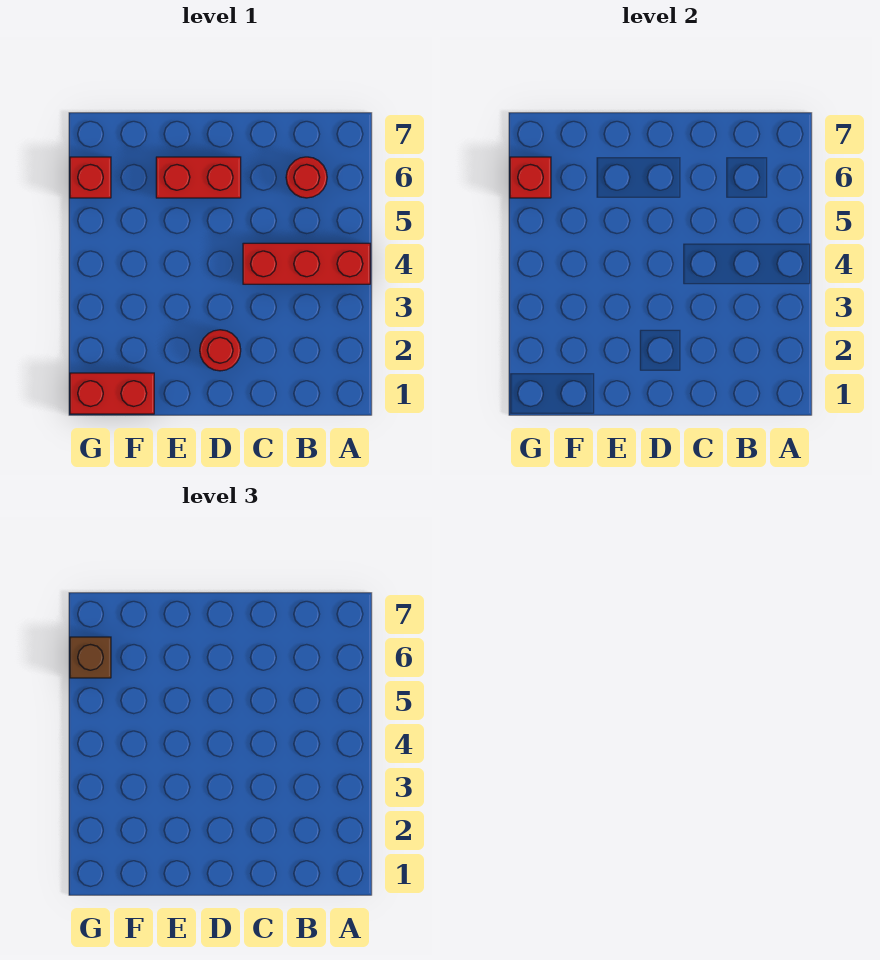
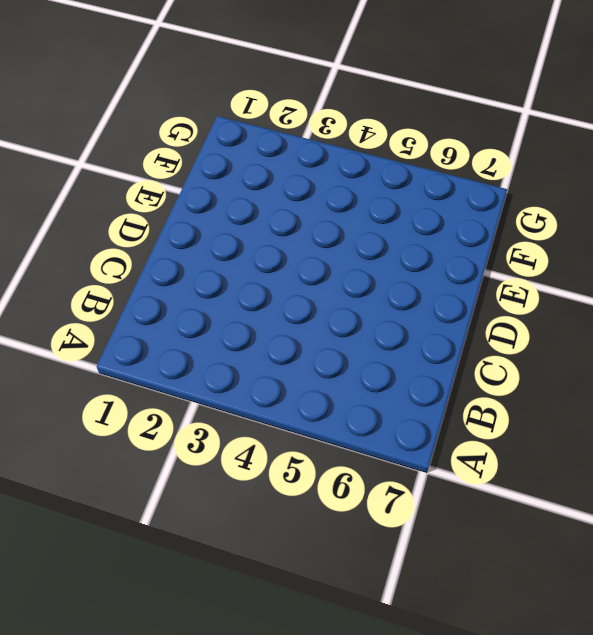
none -> red brick A4:C4 level 1
none -> red round brick B6 level 1

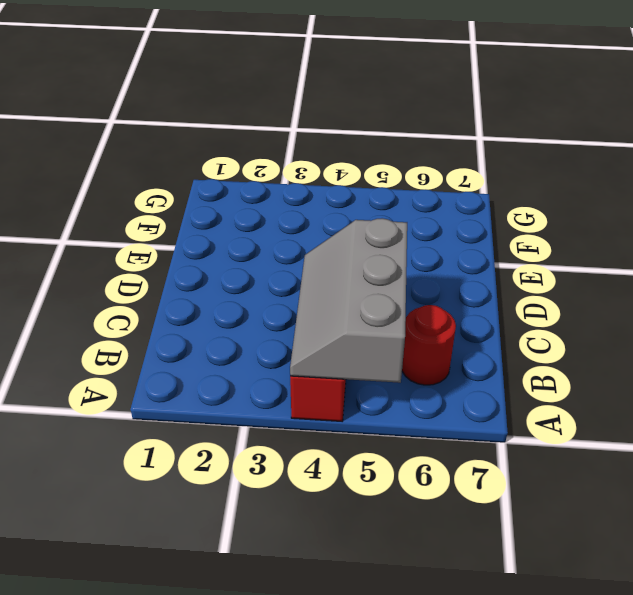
grey slope A4:C5 level 2 top 5 -> none
none -> red round brick D2 level 1
none -> red brick D6:E6 level 1

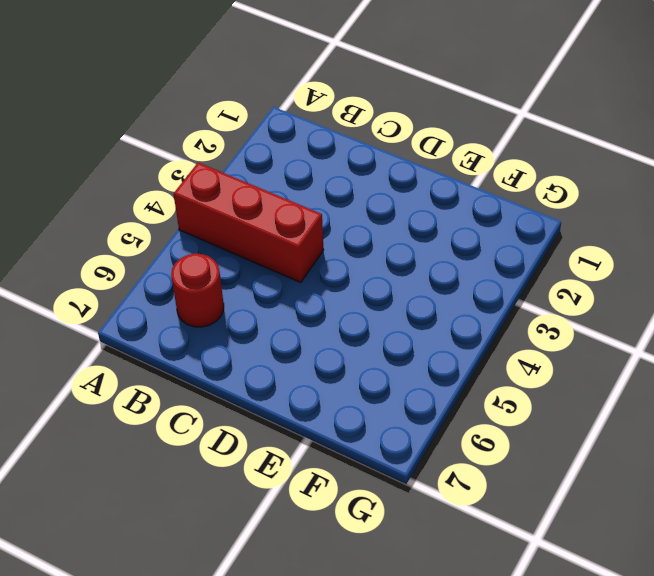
none -> red round brick D2 level 1
none -> red brick D6:E6 level 1

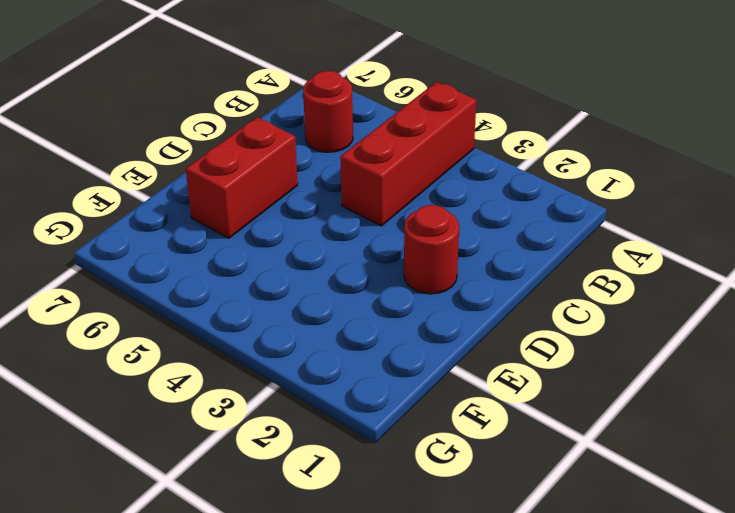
none -> red brick F1:G1 level 1
none -> red brick G6 level 1

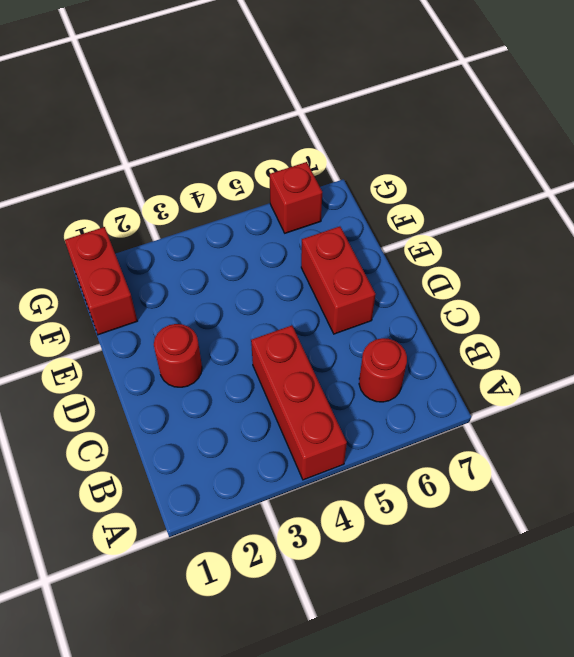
none -> red brick G6 level 2
none -> brown brick G6 level 3

